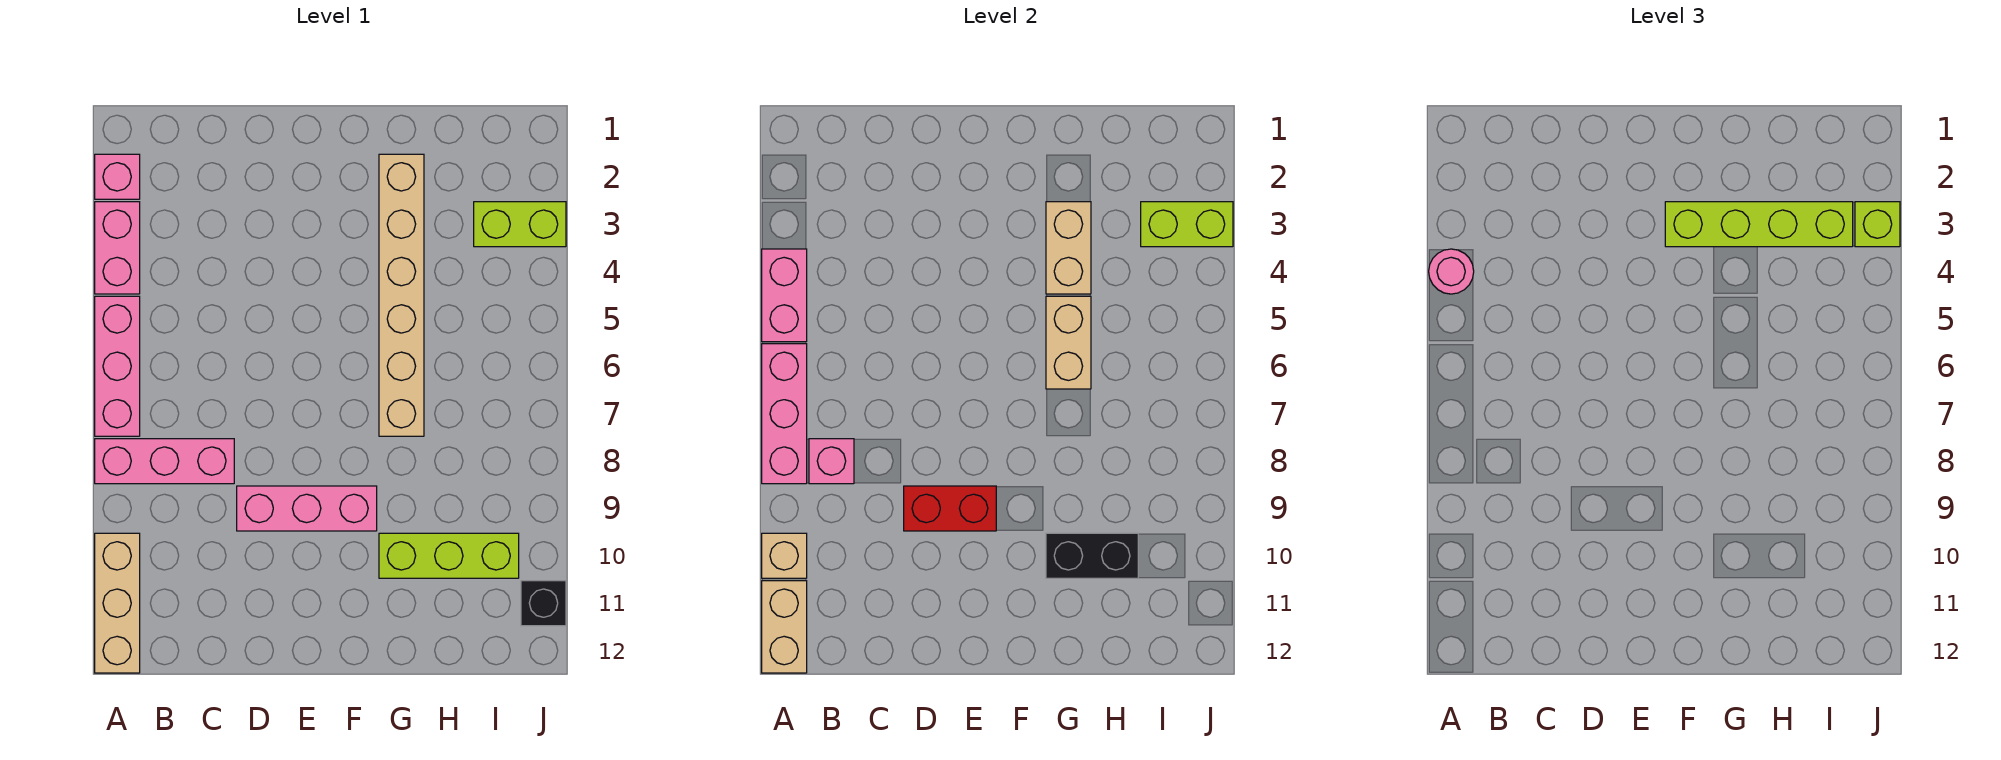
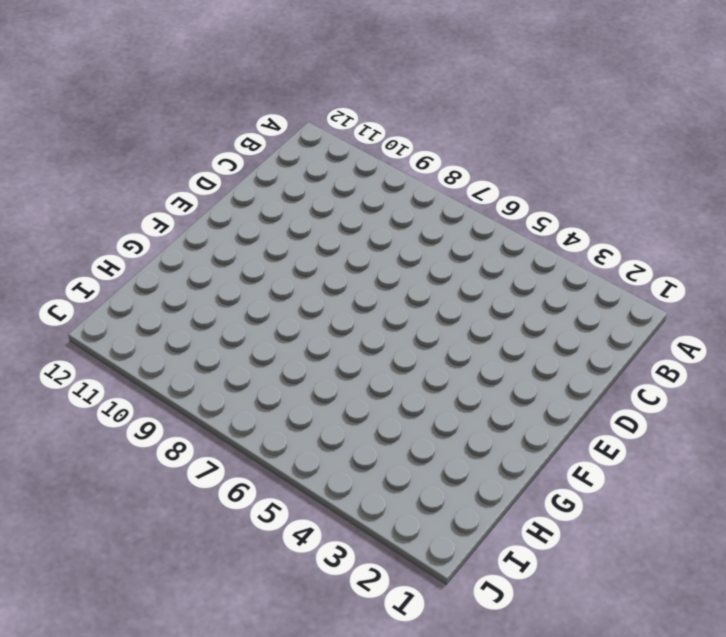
none -> pink brick A2 level 1
none -> pink brick A3:A4 level 1
none -> pink brick A5:A7 level 1

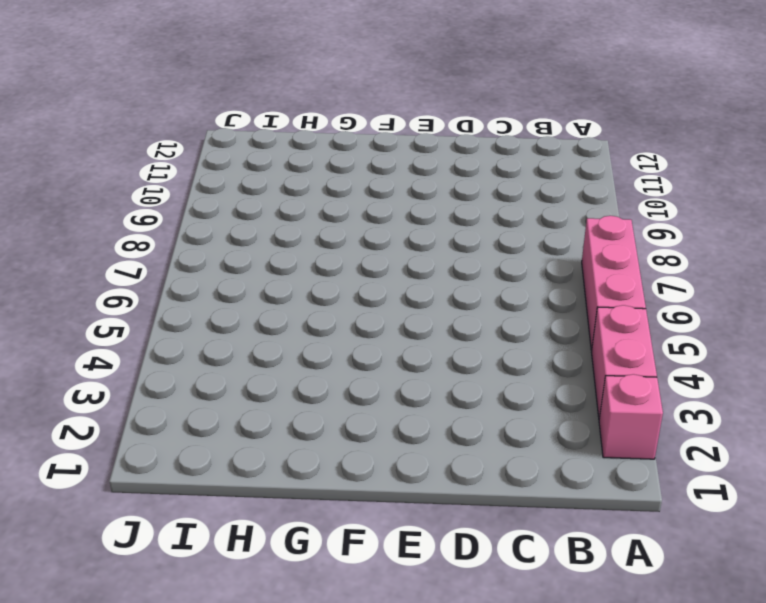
none -> pink brick A8:C8 level 1
none -> tan brick A10:A12 level 1
none -> pink brick D9:F9 level 1

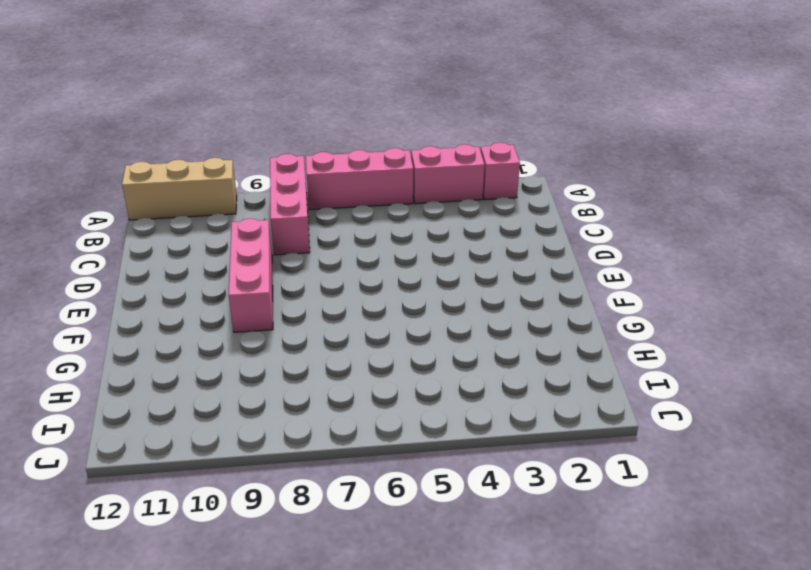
none -> tan brick G2:G7 level 1
none -> lime brick G10:I10 level 1
none -> lime brick I3:J3 level 1

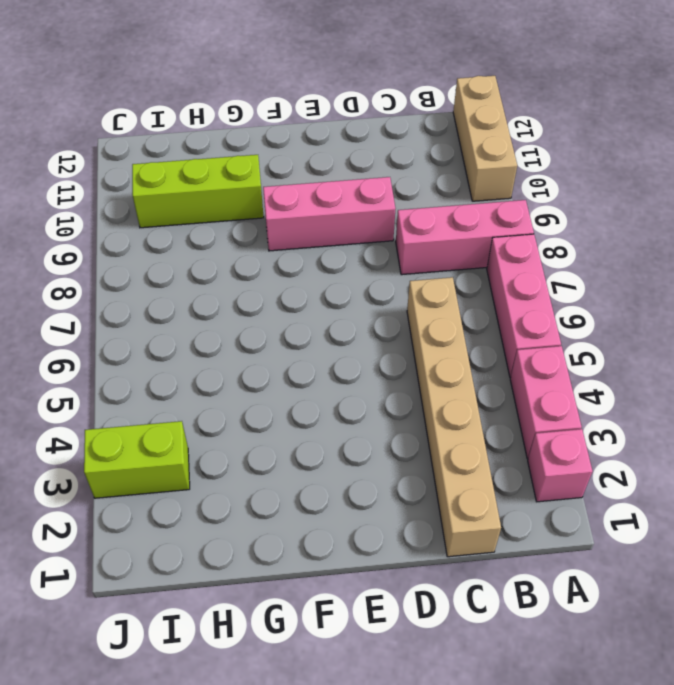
tan brick C1:C6 level 1 -> tan brick G2:G7 level 1
none -> black brick J11 level 1
none -> pink brick A4:A5 level 2
none -> pink brick A6:A8 level 2

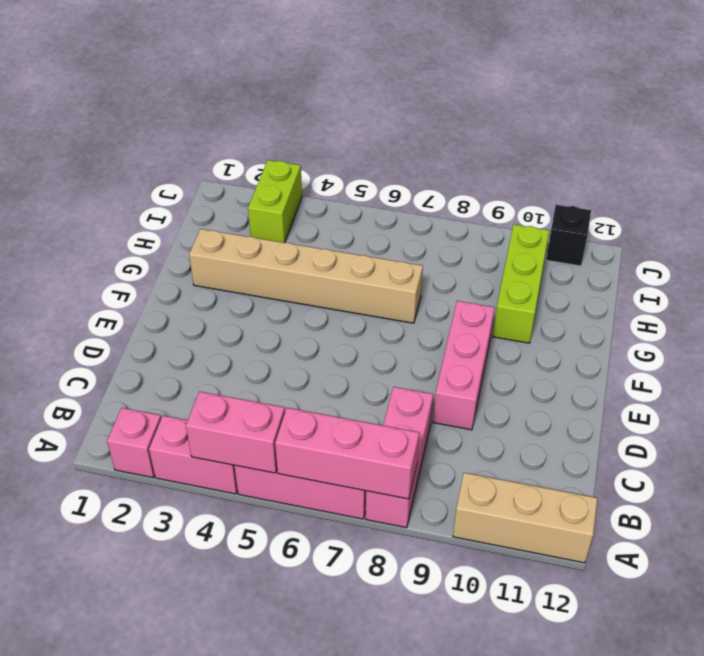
none -> tan brick A10 level 2
none -> tan brick A11:A12 level 2
none -> pink brick B8 level 2

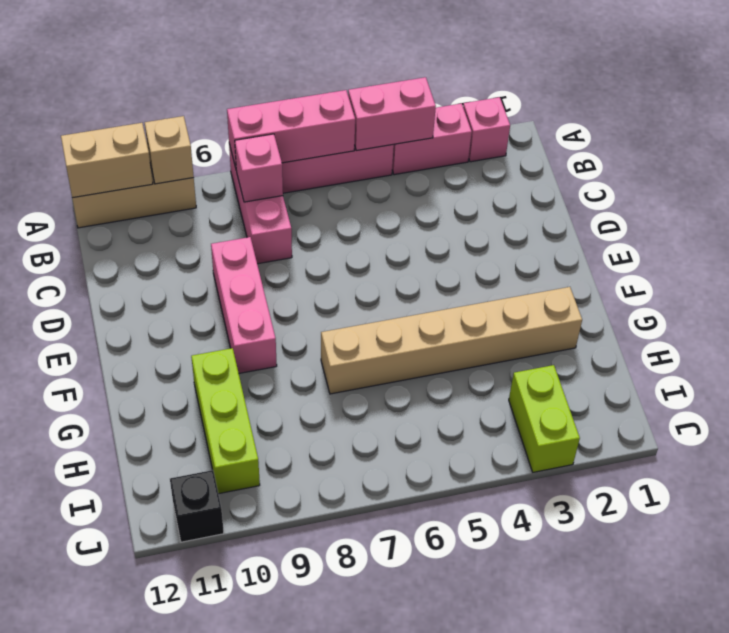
none -> red brick D9:E9 level 2
none -> tan brick G3:G4 level 2
none -> tan brick G5:G6 level 2

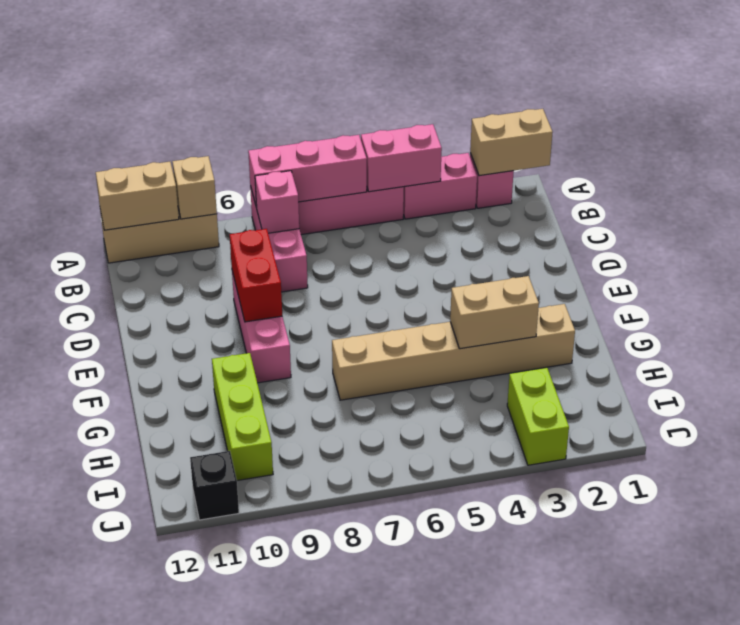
tan brick A1:A2 level 2 -> tan brick G5:G6 level 2
none -> black brick G10:H10 level 2
none -> lime brick I3:J3 level 2
none -> pink round brick A4 level 3

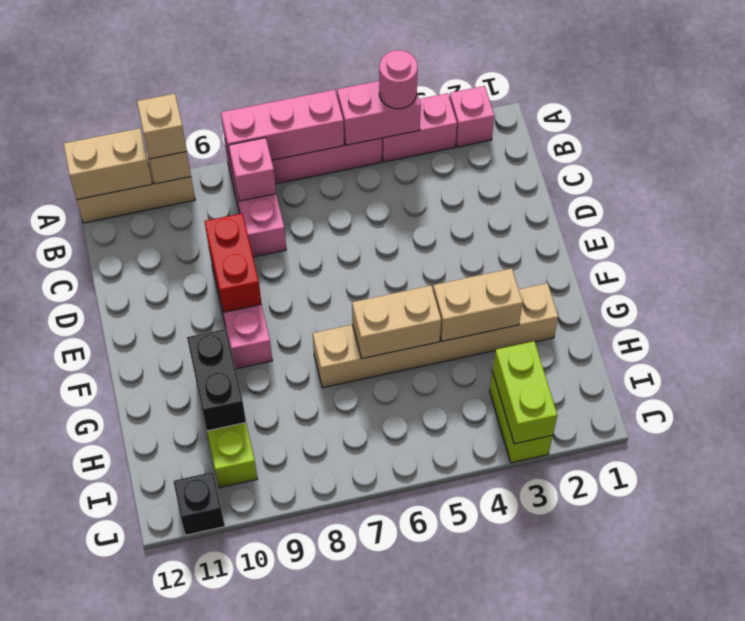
tan brick A10 level 3 -> none
none -> lime brick F3:I3 level 3
none -> lime brick J3 level 3

